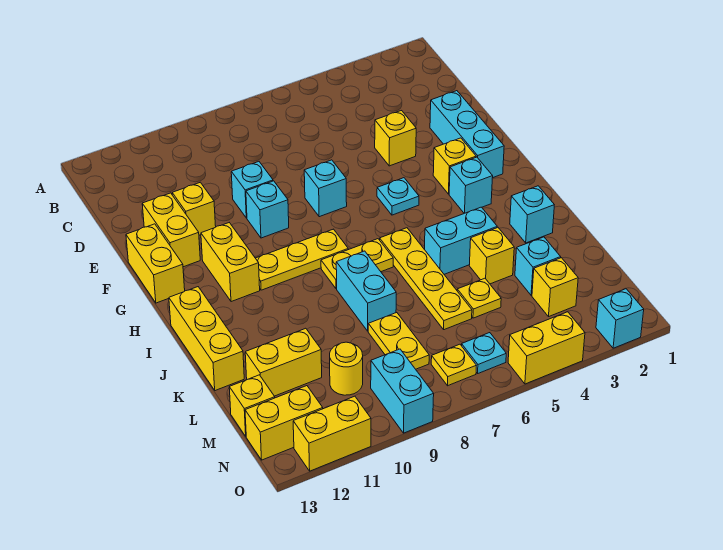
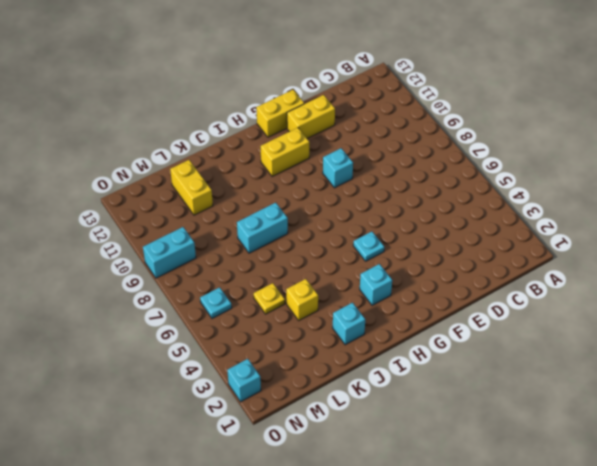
none -> cyan brick E2:G2 level 1
none -> yellow brick E4 level 1
none -> cyan brick E9 level 1
none -> yellow brick E11 level 1

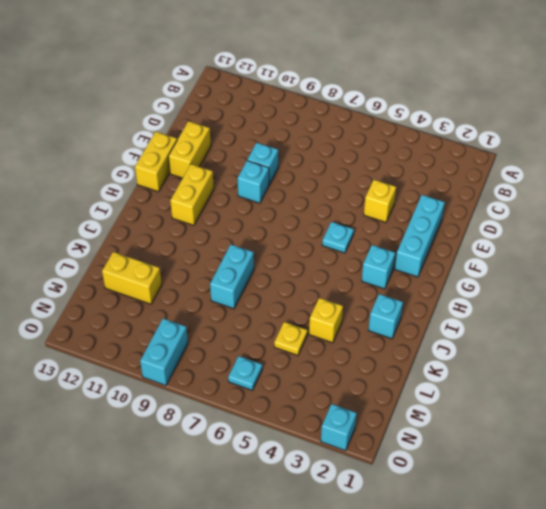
none -> yellow brick E11 level 1
none -> cyan brick F7 level 1
none -> yellow brick G3 level 1
none -> yellow plate H8:H10 level 1

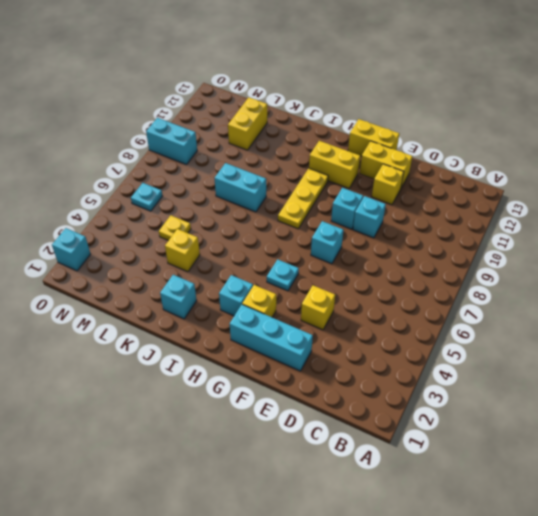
none -> yellow plate I6:L6 level 1
none -> yellow plate I7:I8 level 1
none -> yellow brick I13:K13 level 1
none -> cyan brick J4:J5 level 1

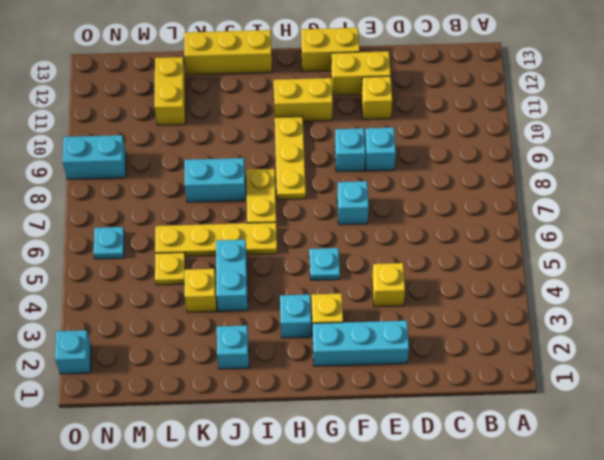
none -> cyan brick L3 level 1
none -> yellow plate L8:M8 level 1
none -> yellow brick M3 level 1
none -> yellow round brick M10 level 1

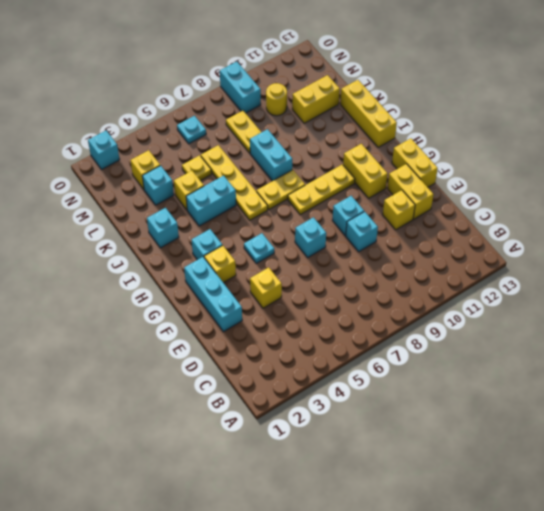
none -> yellow brick M13 level 1
none -> yellow plate N7 level 1
none -> yellow brick N12:N13 level 1
none -> yellow brick O4:O5 level 1

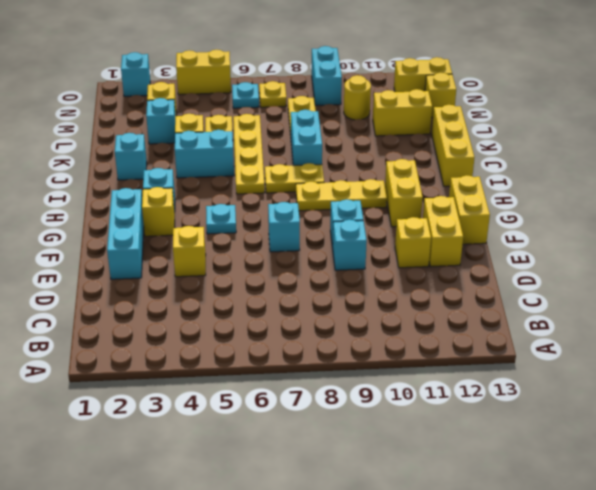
none -> yellow brick O11:O12 level 1

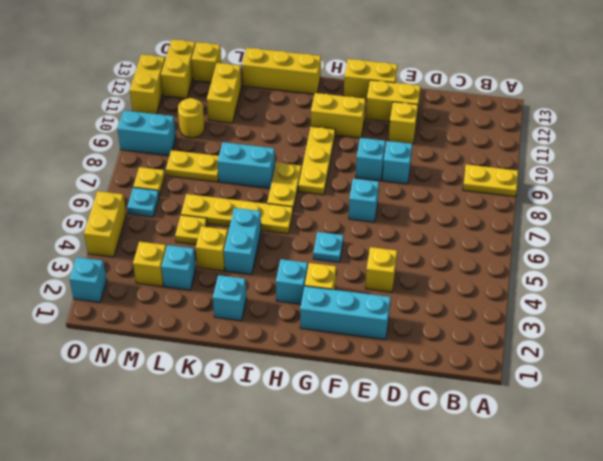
yellow plate A9:B9 level 1 -> none

